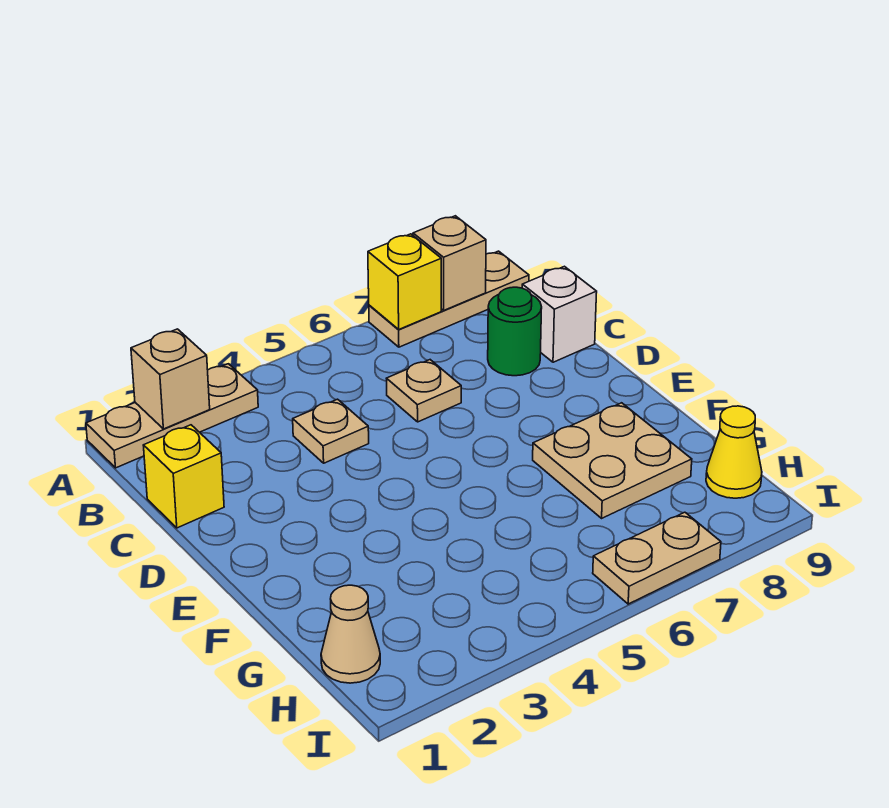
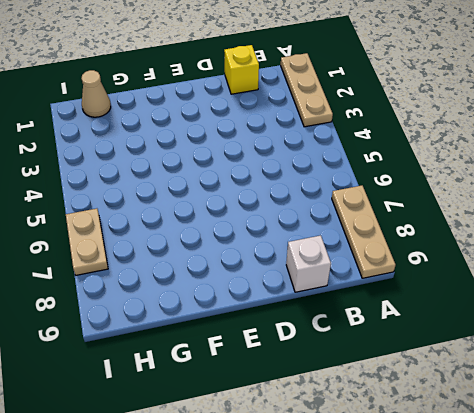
none -> tan plate C4 level 1
none -> tan plate C6 level 1
none -> green round brick C8 level 1

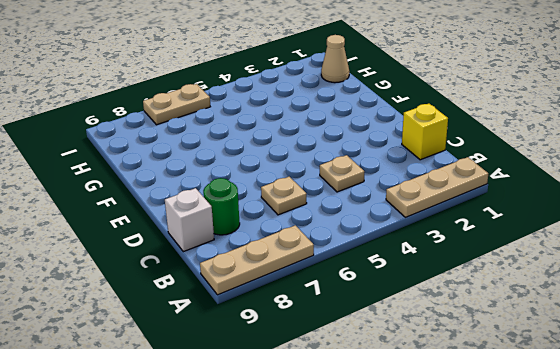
none -> tan plate F7:G8 level 1
none -> yellow cone H9 level 1
none -> tan brick A2 level 2

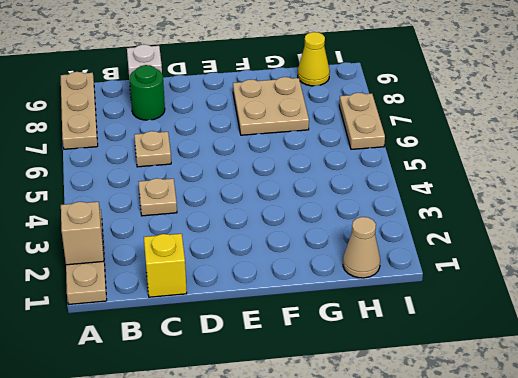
none -> yellow brick A7 level 2
none -> tan brick A8 level 2

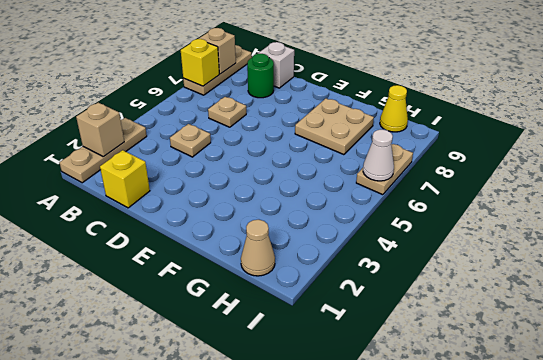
white cone I6 level 2 -> none

